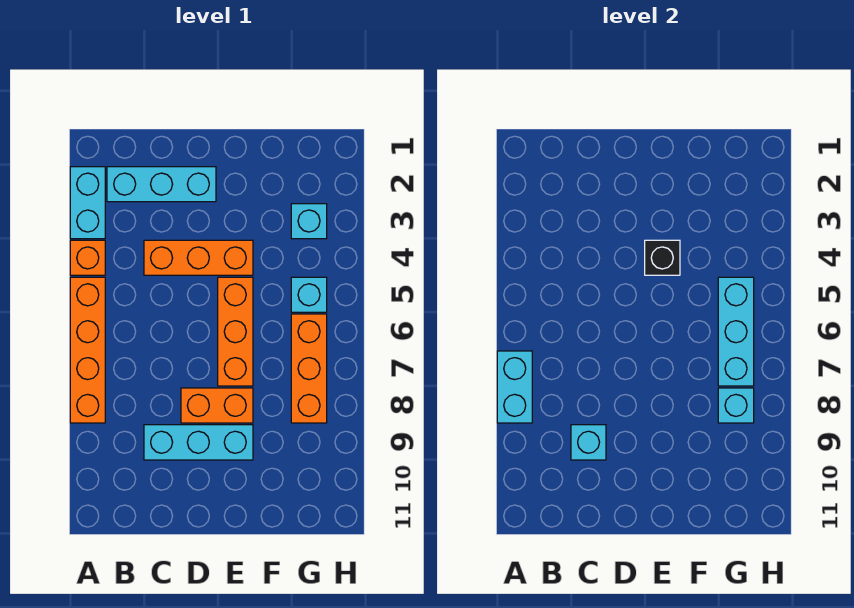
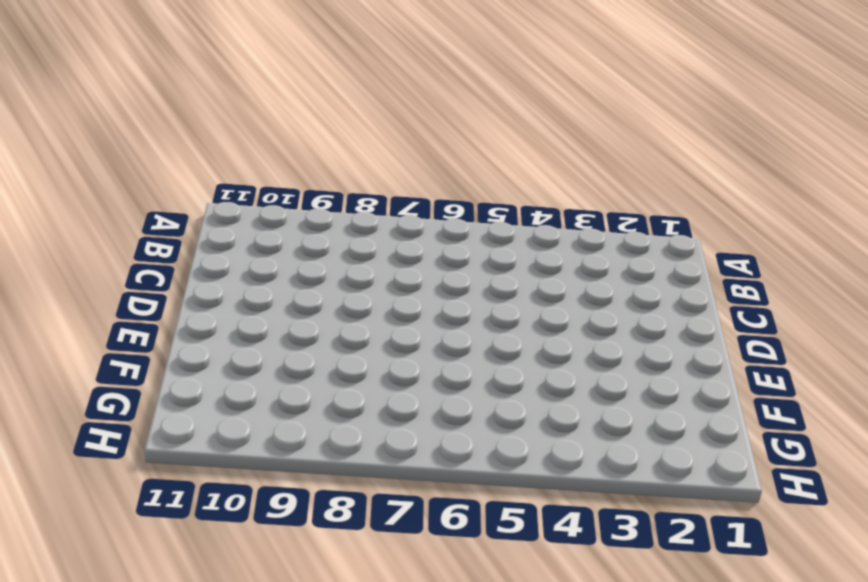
none -> cyan brick A2:A3 level 1
none -> orange brick A4 level 1
none -> orange brick A5:A8 level 1

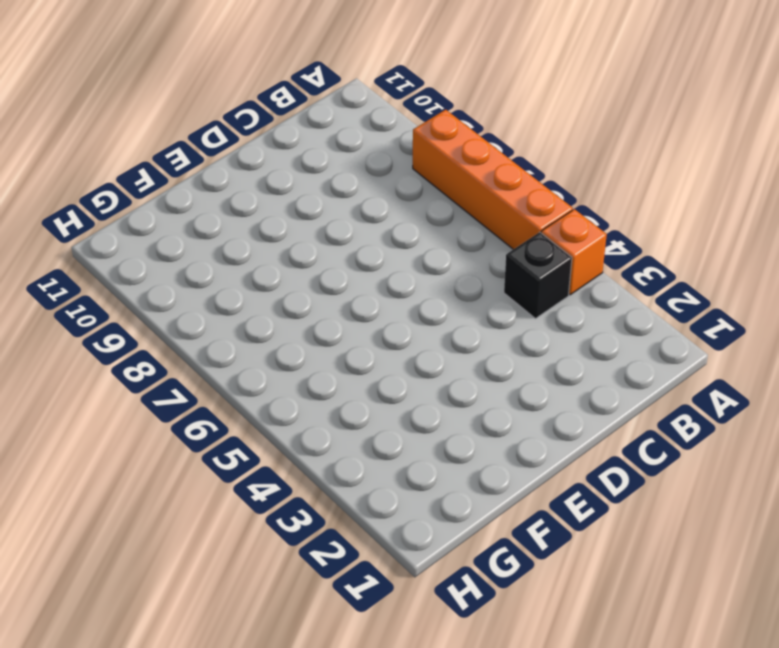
black brick B4 level 1 -> black brick E4 level 2
none -> cyan brick A2:A3 level 1
none -> cyan brick B2:D2 level 1
none -> orange brick C4:E4 level 1

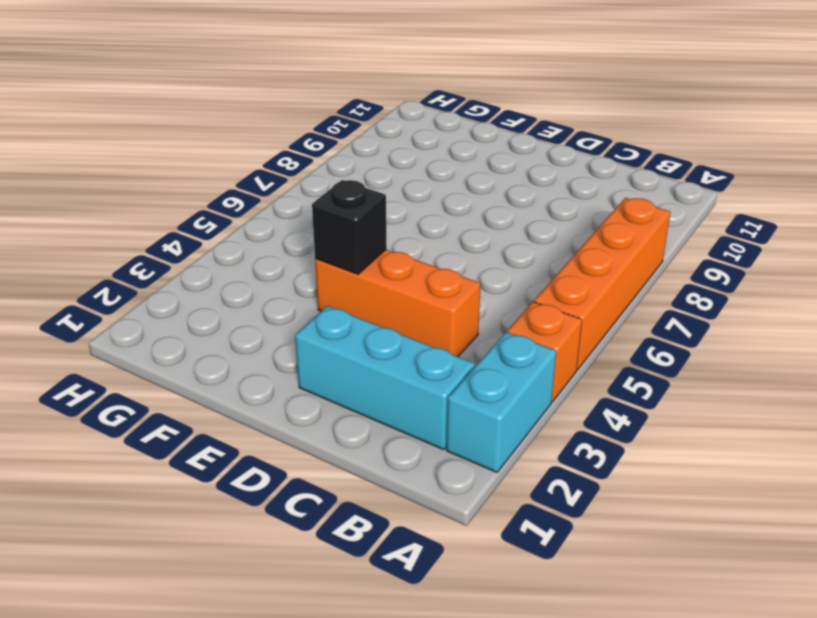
none -> cyan brick C9:E9 level 1
none -> orange brick D8:E8 level 1
none -> orange brick E5:E7 level 1

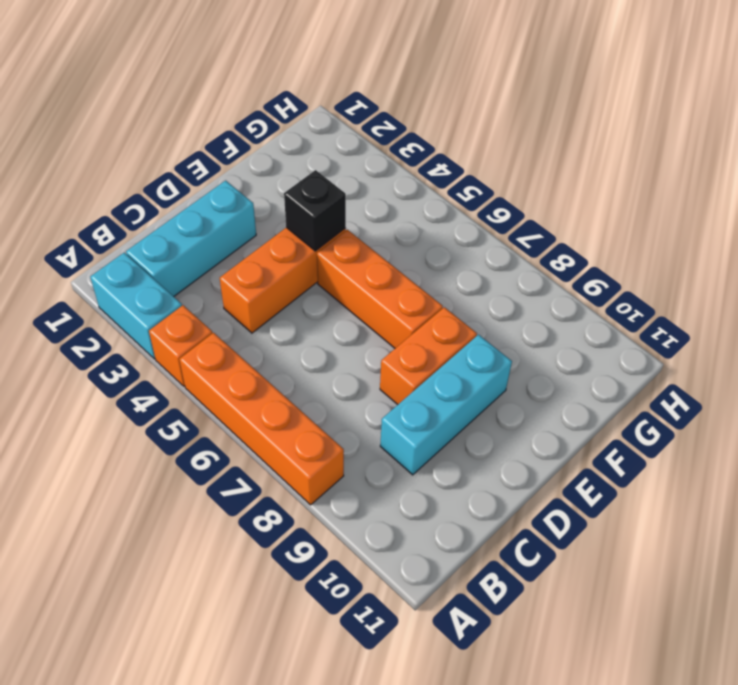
none -> cyan brick G3 level 1
none -> cyan brick G5 level 1
none -> orange brick G6:G8 level 1

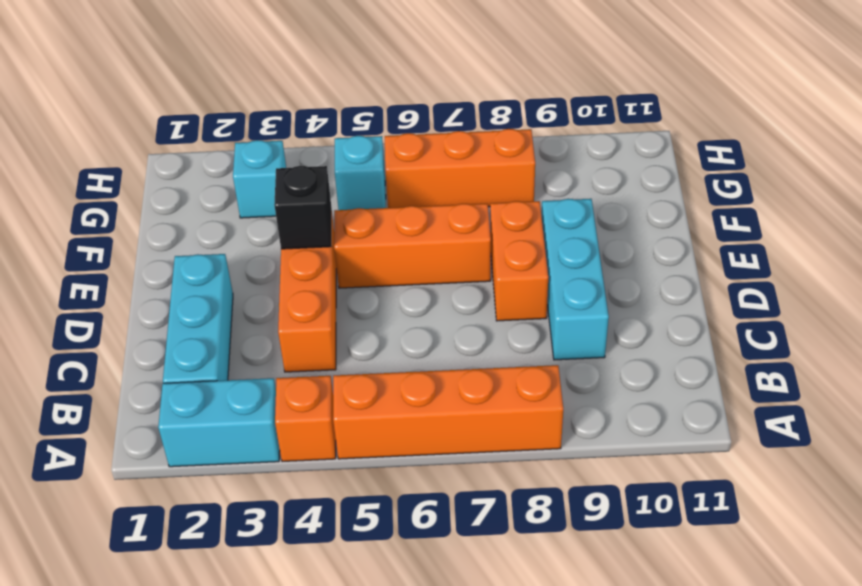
none -> cyan brick A7:A8 level 2
none -> cyan brick C9 level 2
none -> cyan brick G5:G7 level 2

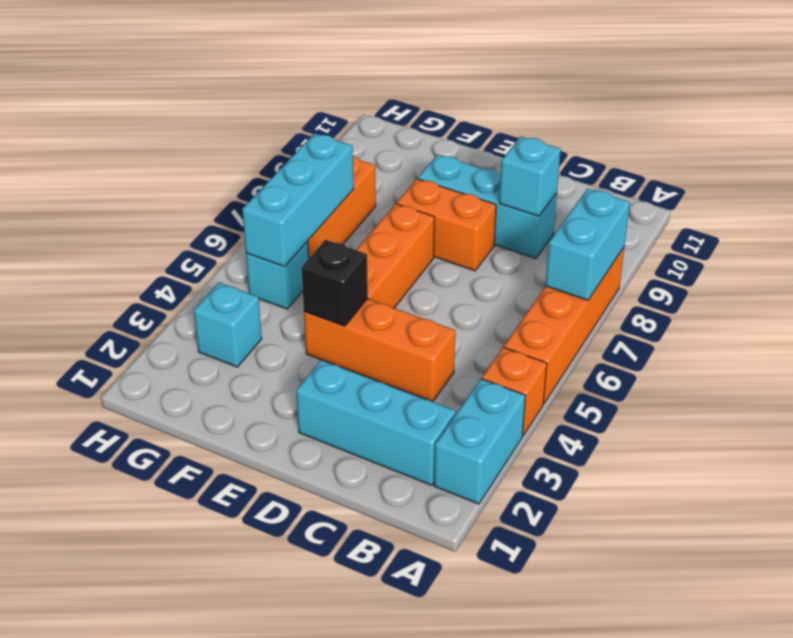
none -> cyan brick G8 level 2

